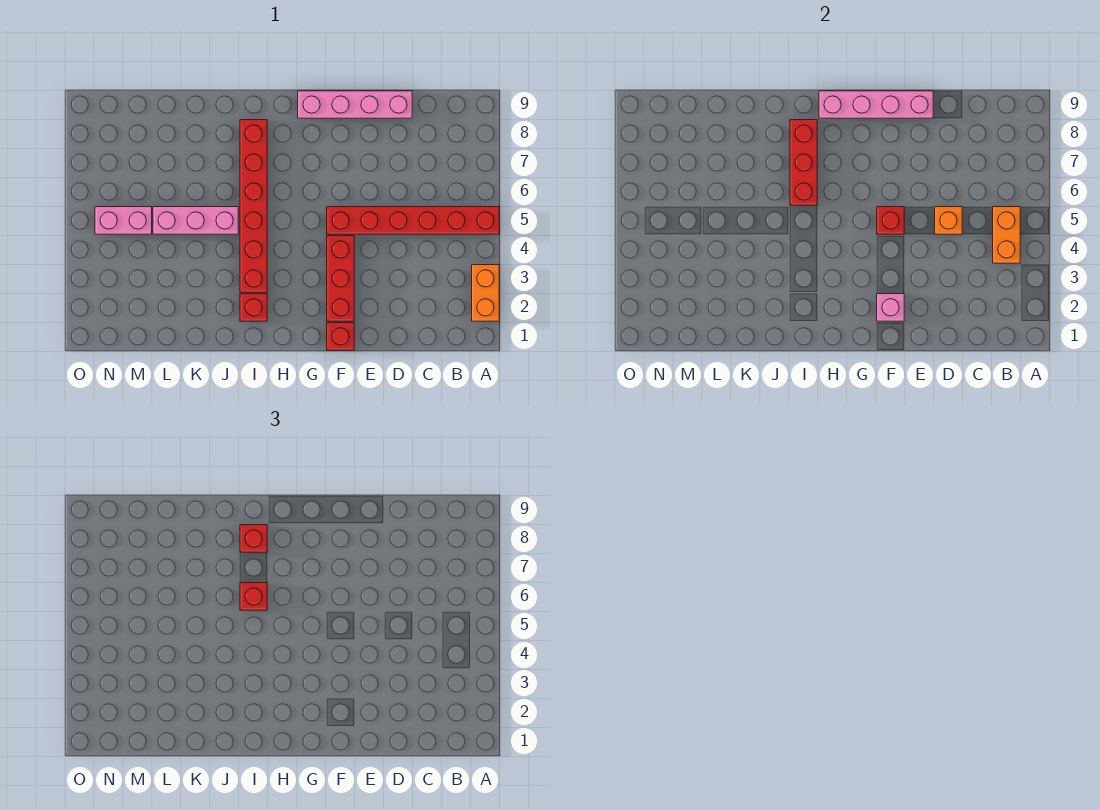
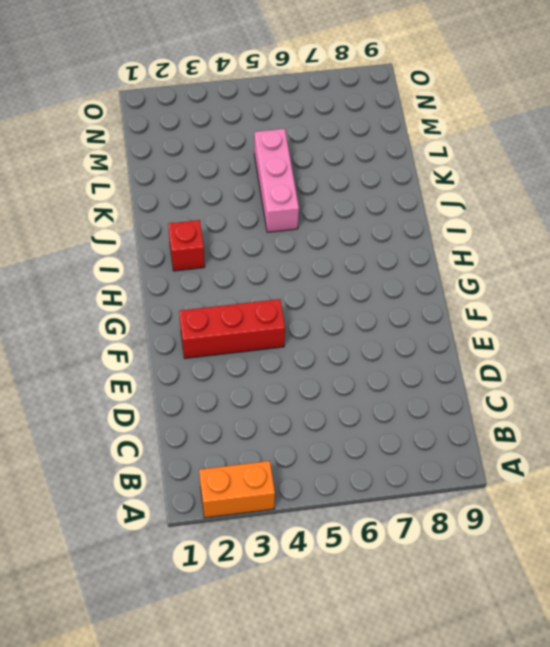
none -> red brick A5:F5 level 1
none -> pink brick D9:G9 level 1
none -> red brick F1 level 1

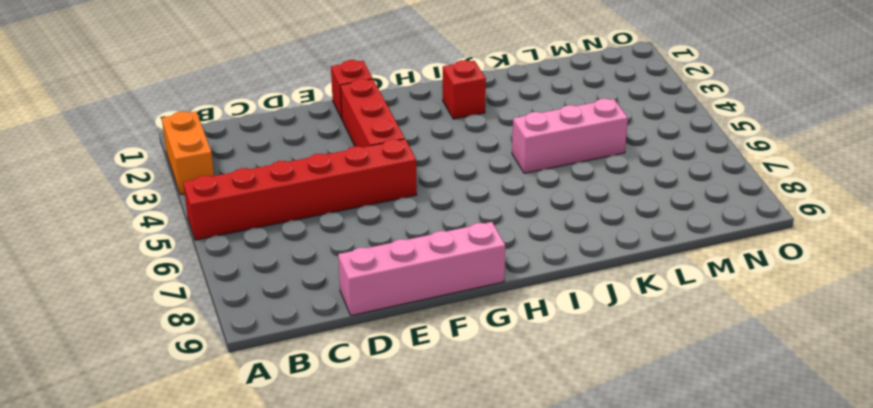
none -> red brick I3:I8 level 1
none -> pink brick M5:N5 level 1
none -> orange brick B4:B5 level 2

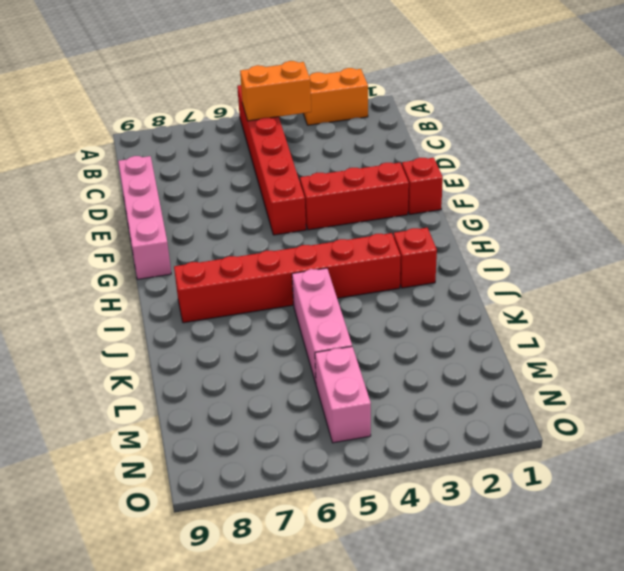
none -> orange brick D5 level 2
none -> pink brick E9:H9 level 2
none -> pink brick F2 level 2

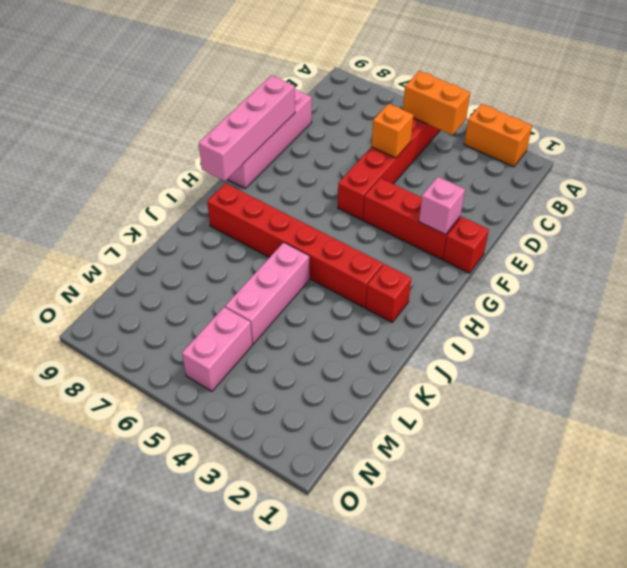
none -> red brick F5 level 2
none -> red brick I6:I8 level 2
none -> red brick I6 level 3

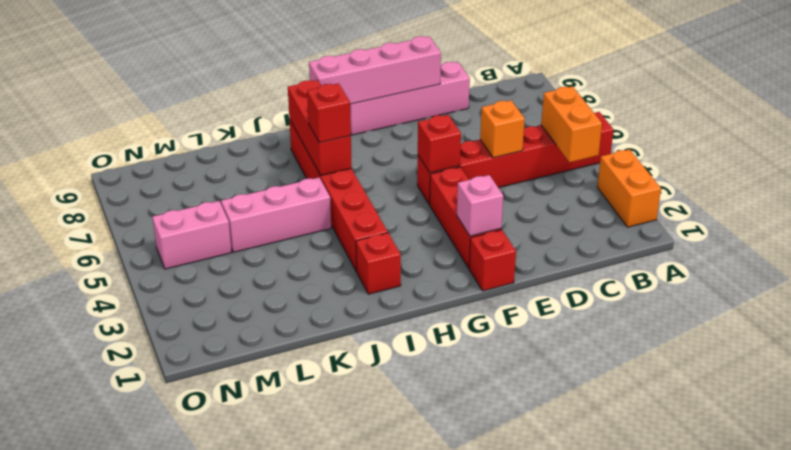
none -> red brick I8 level 3

